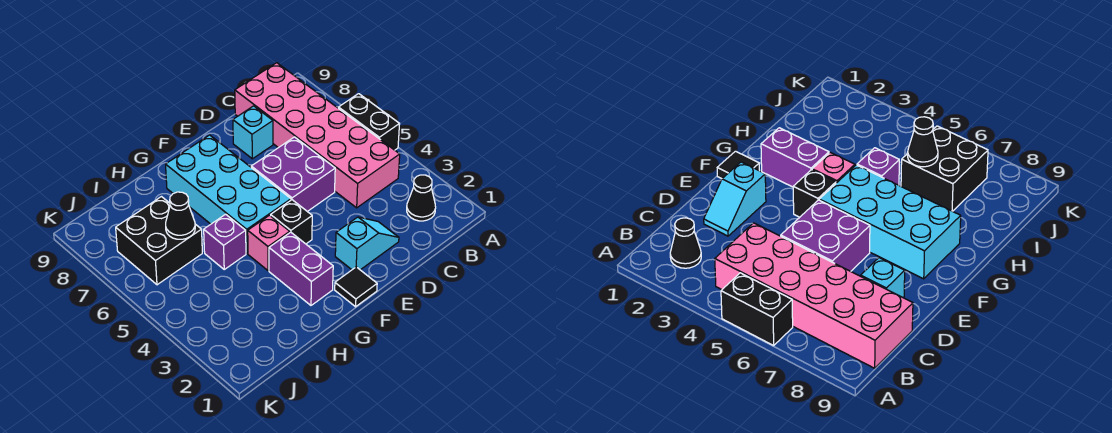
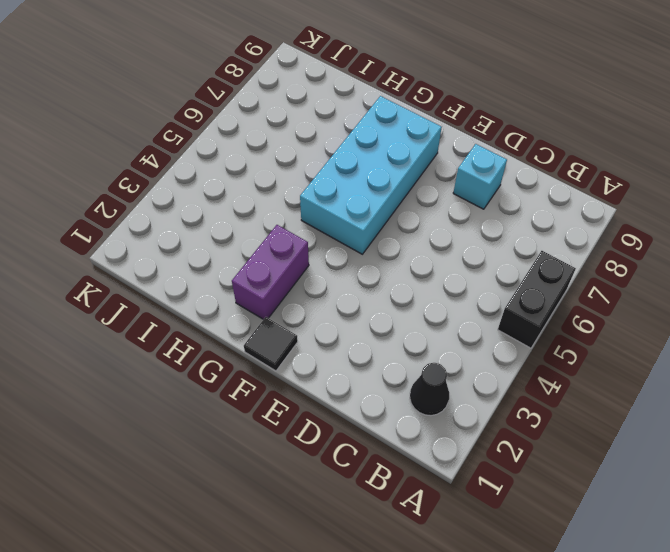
none -> pink brick B4:C9 level 1
none -> cyan slope D2:E2 level 1 top E
none -> purple brick D5:E6 level 1

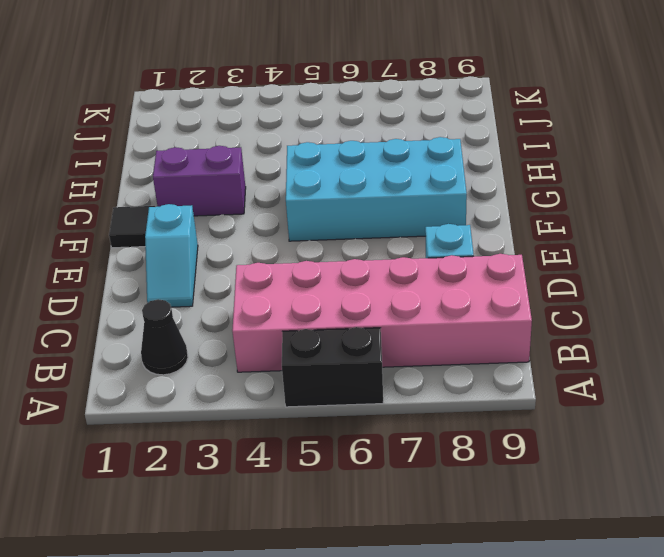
none -> purple brick D5:E6 level 1
none -> black brick F4 level 1
none -> pink brick G4 level 1

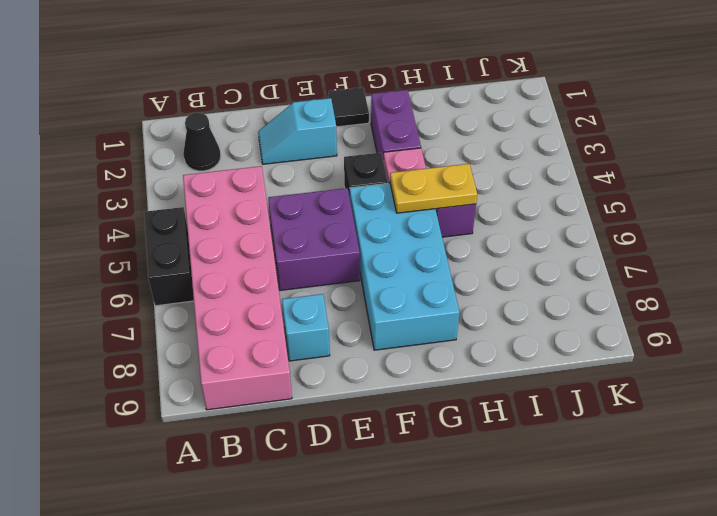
yellow plate G5:H5 level 2 -> none
none -> black brick I6:J7 level 1
none -> black cone I6 level 2

